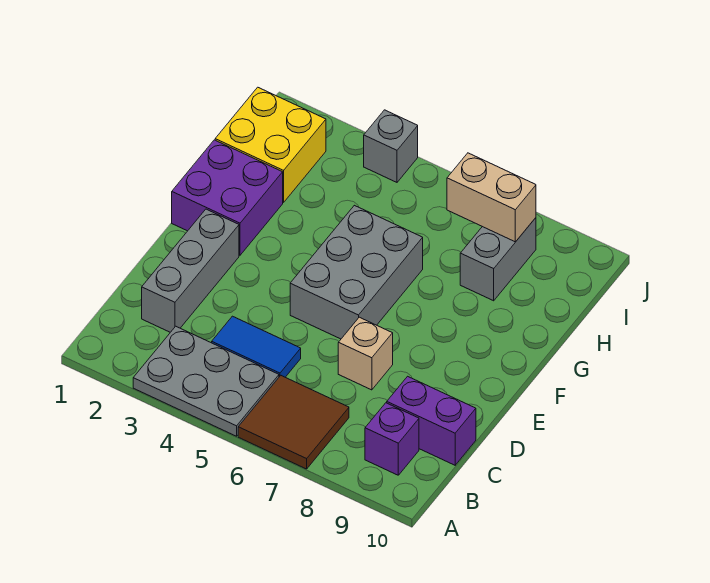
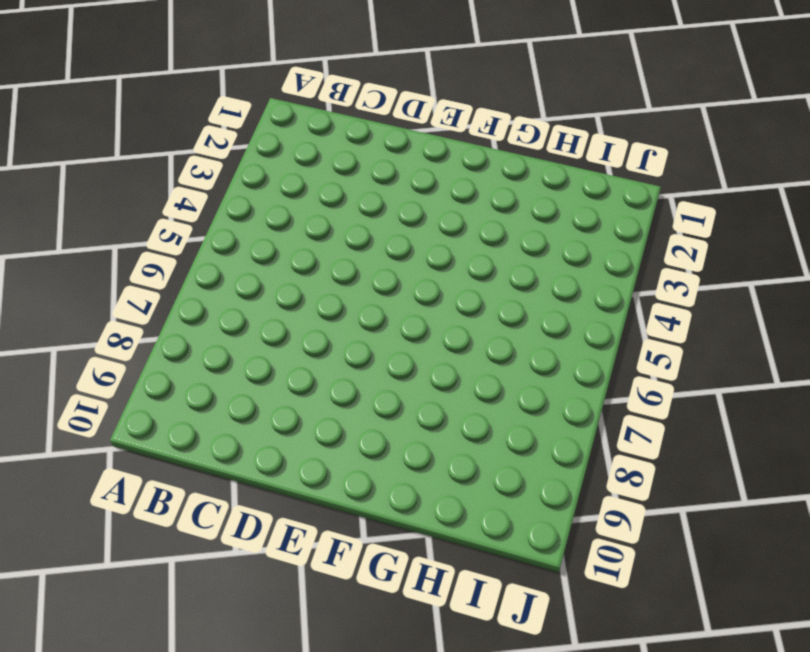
none -> grey plate A3:B5 level 1
none -> brown tile A6:B7 level 1
none -> purple brick B9 level 1

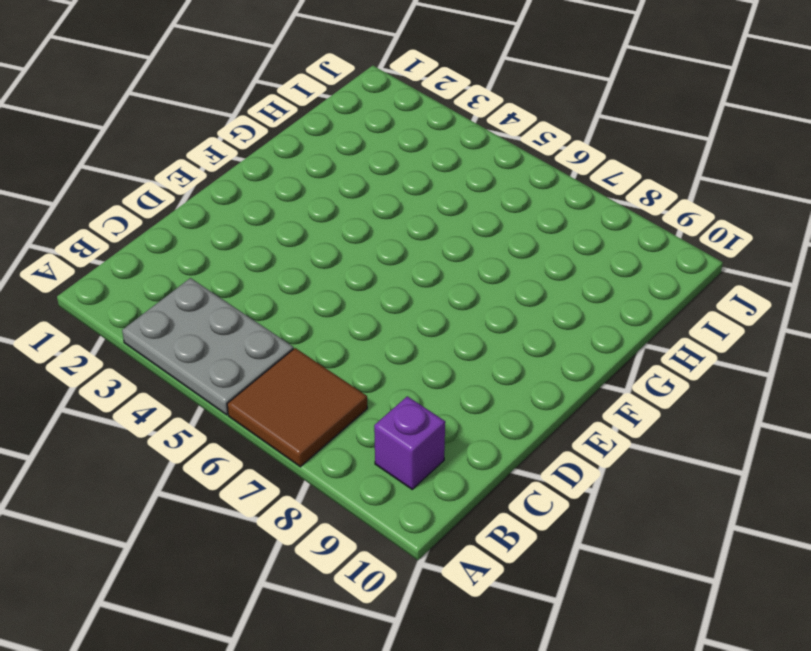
none -> grey brick C2:E2 level 1
none -> blue tile C4:C5 level 1
none -> purple brick C9:C10 level 1

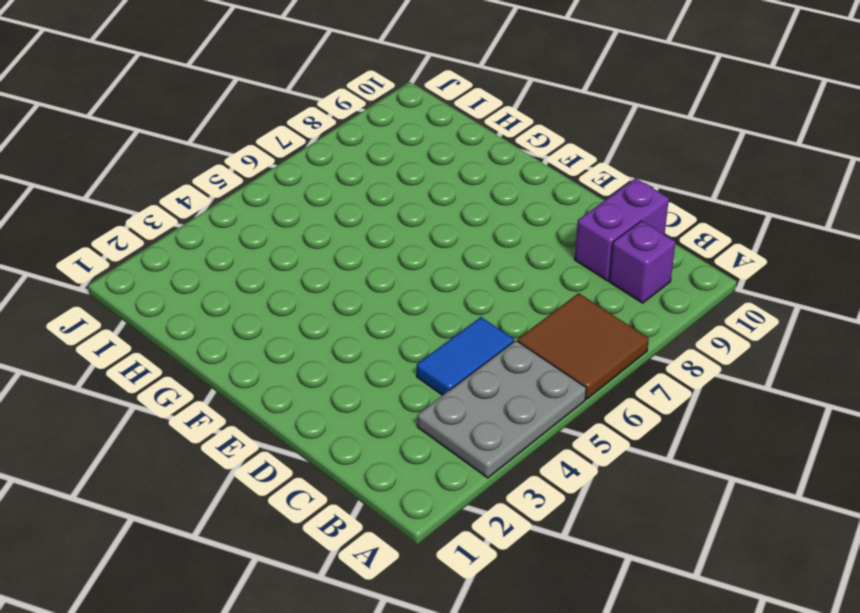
none -> grey brick C2:E2 level 1
none -> tan brick D7 level 1
none -> grey brick E5:G6 level 1

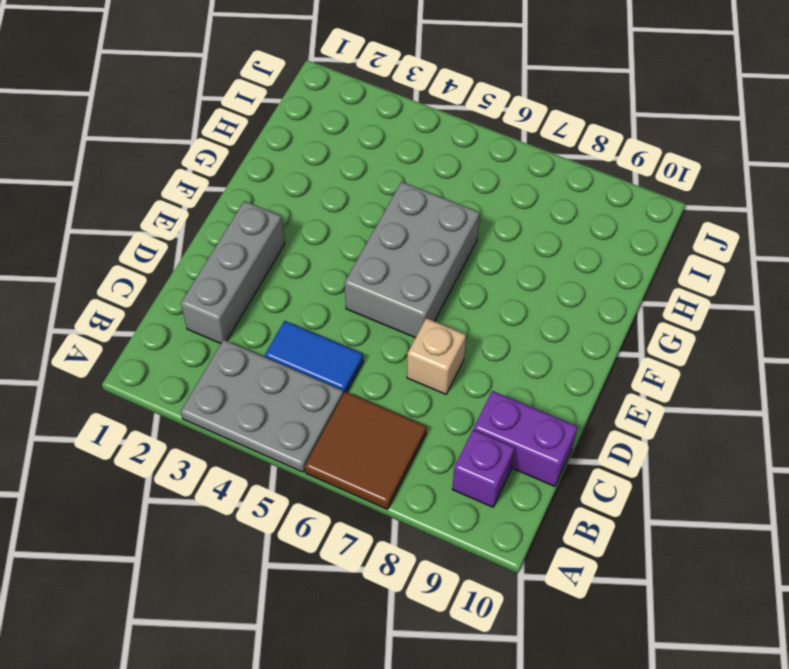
none -> purple brick F1:G2 level 1
none -> yellow brick H1:I2 level 1
none -> grey brick H8:I8 level 1

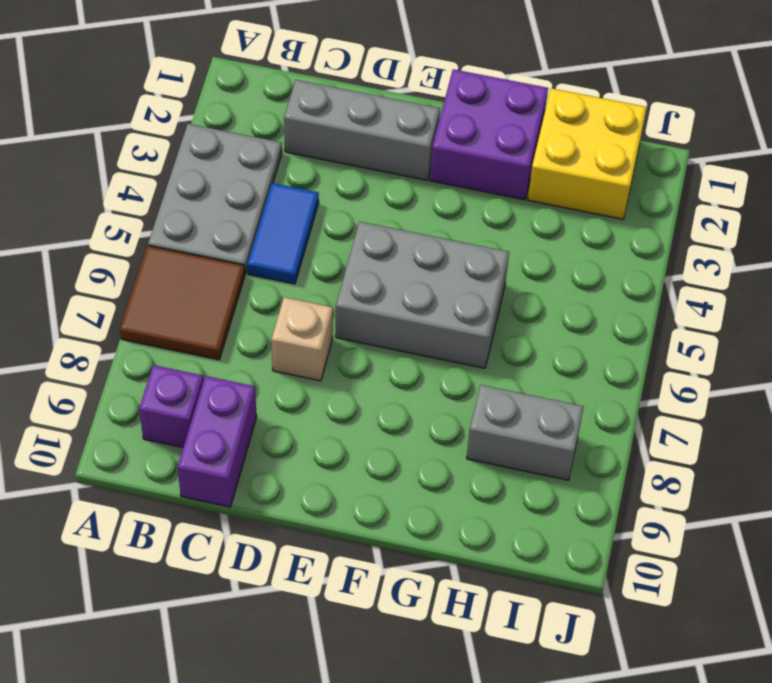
none -> grey brick J4 level 1
none -> tan brick I7:I8 level 2

